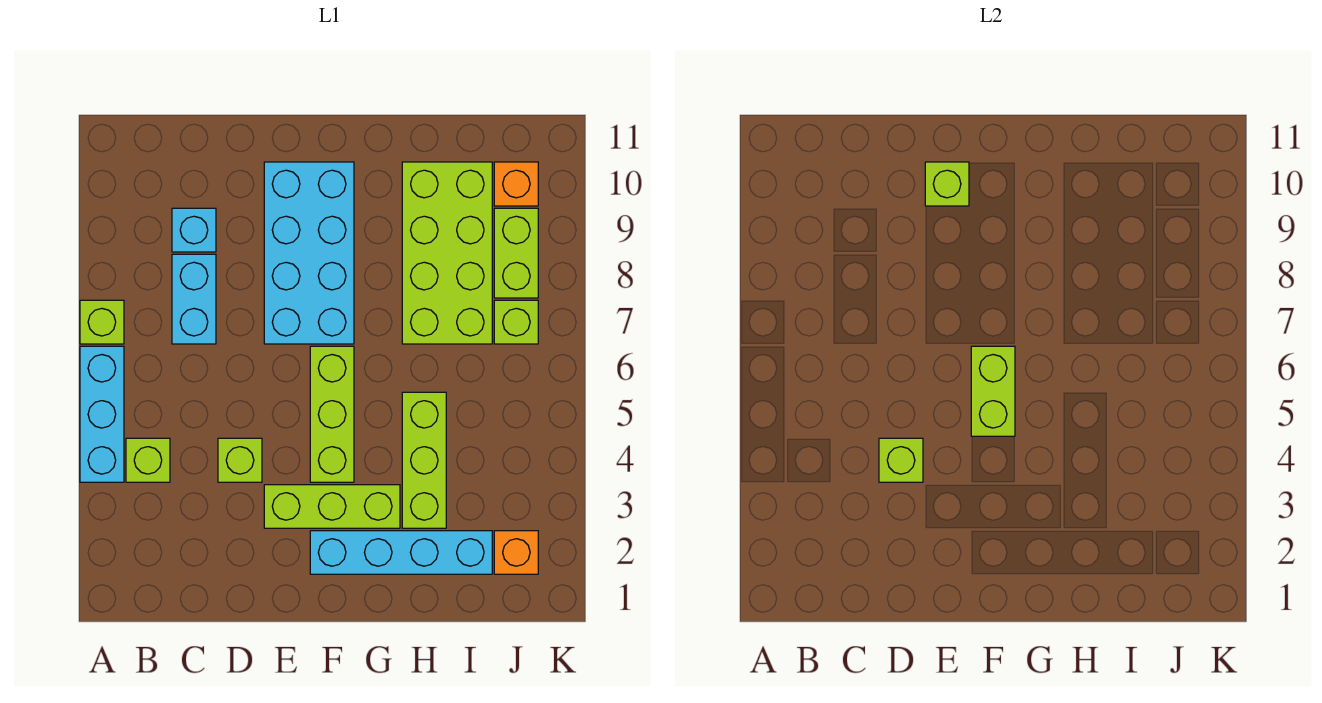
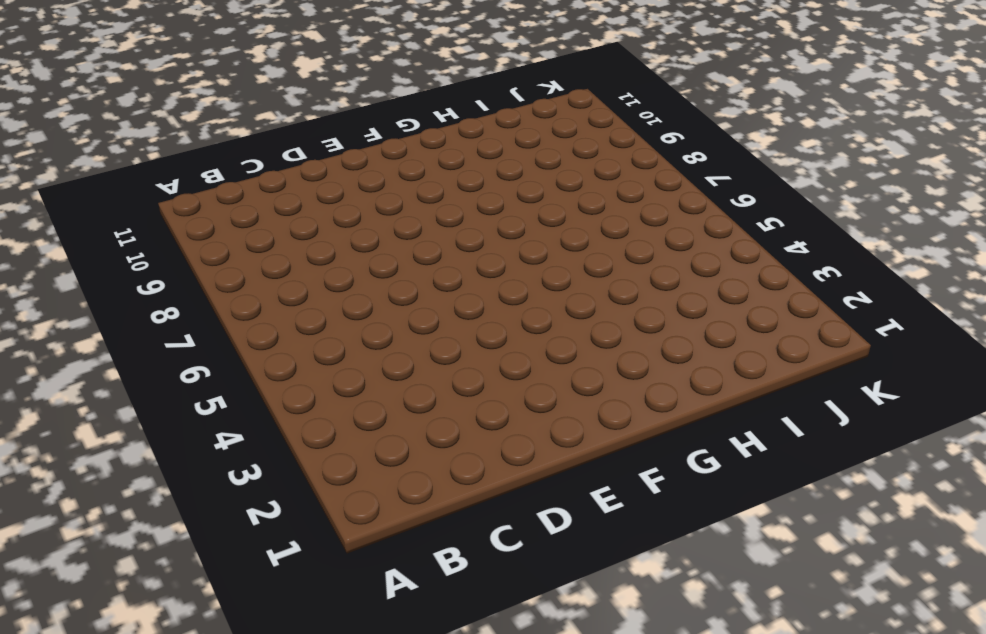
none -> cyan brick A4:A6 level 1
none -> lime brick A7 level 1
none -> lime brick B4 level 1

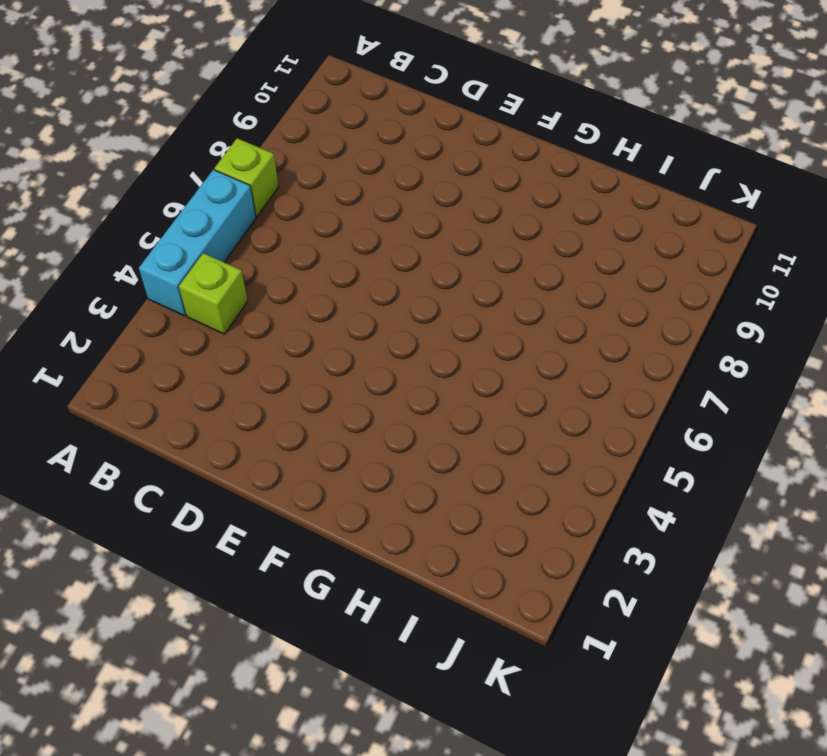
none -> cyan brick C7:C8 level 1
none -> cyan brick C9 level 1
none -> lime brick D4 level 1

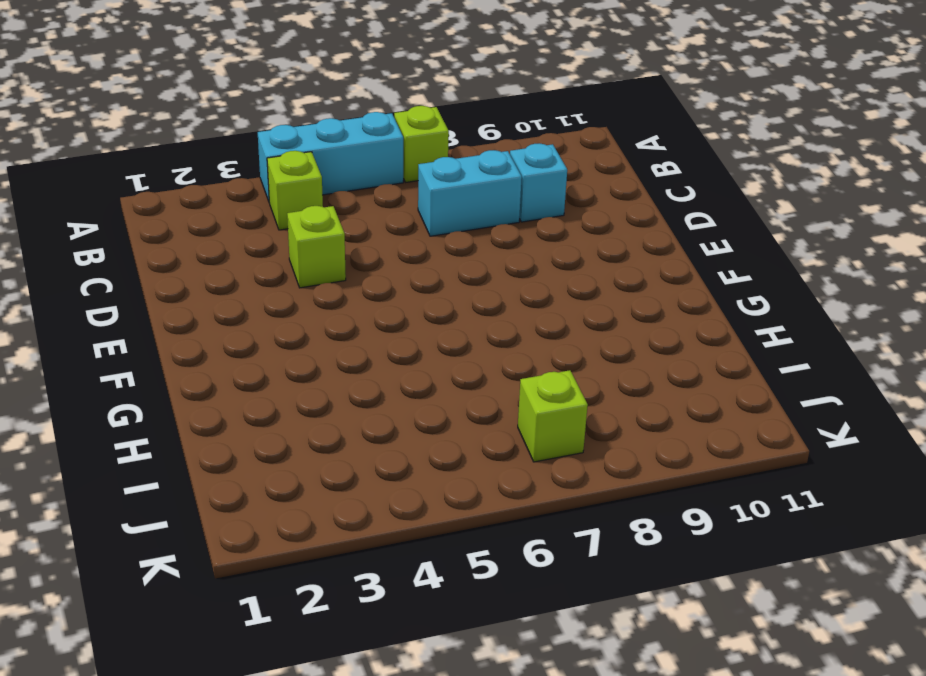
none -> lime brick E3:G3 level 1
none -> cyan brick E7:F10 level 1
none -> cyan brick F2:I2 level 1

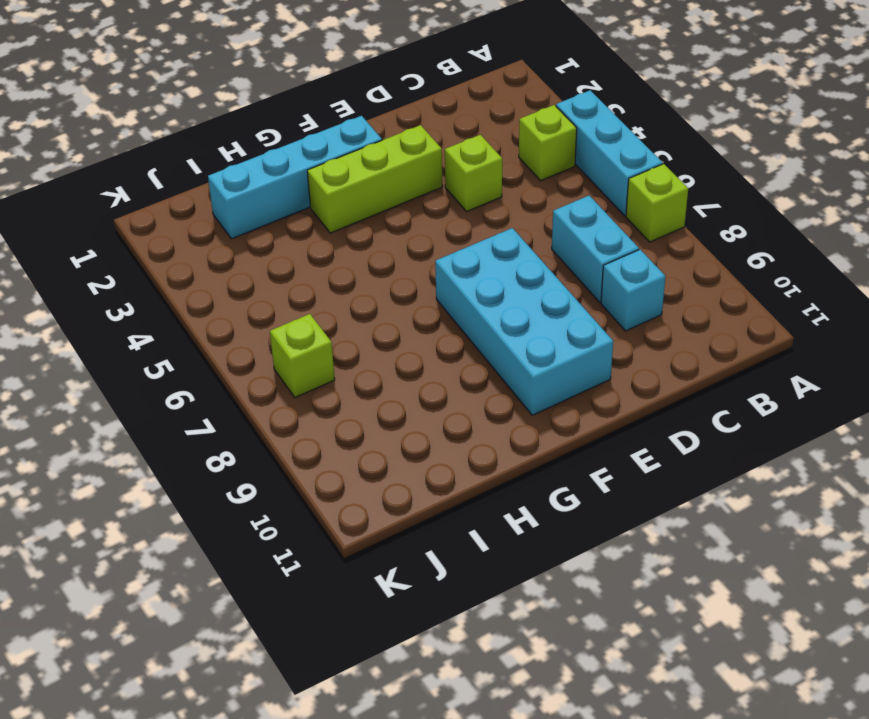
none -> lime brick F4:F6 level 1
none -> lime brick H3:H5 level 1
none -> lime brick H7:I10 level 1

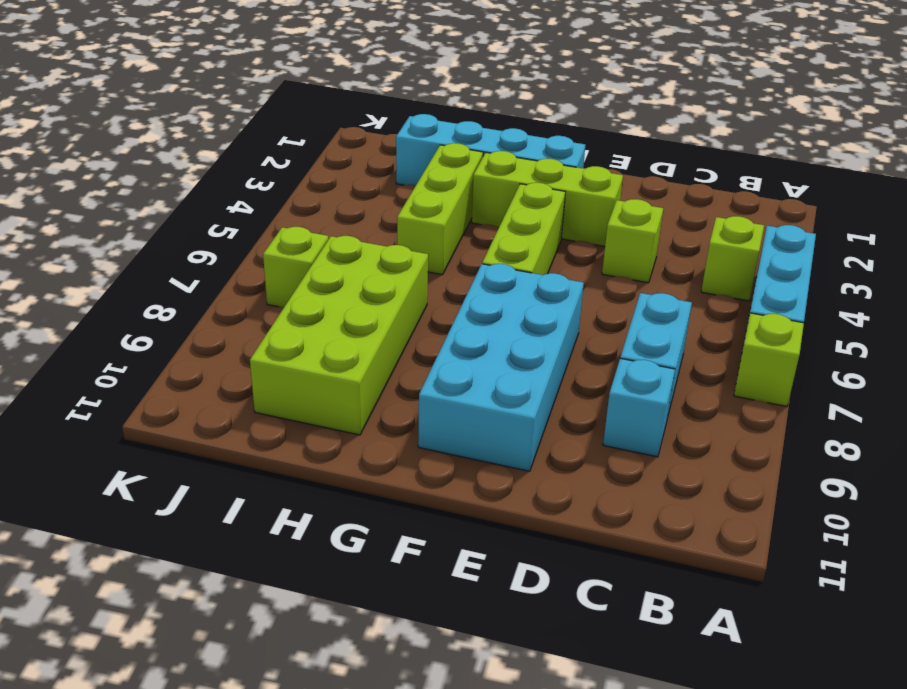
none -> orange brick J2 level 1
none -> lime brick J8:J9 level 1
none -> orange brick J10 level 1

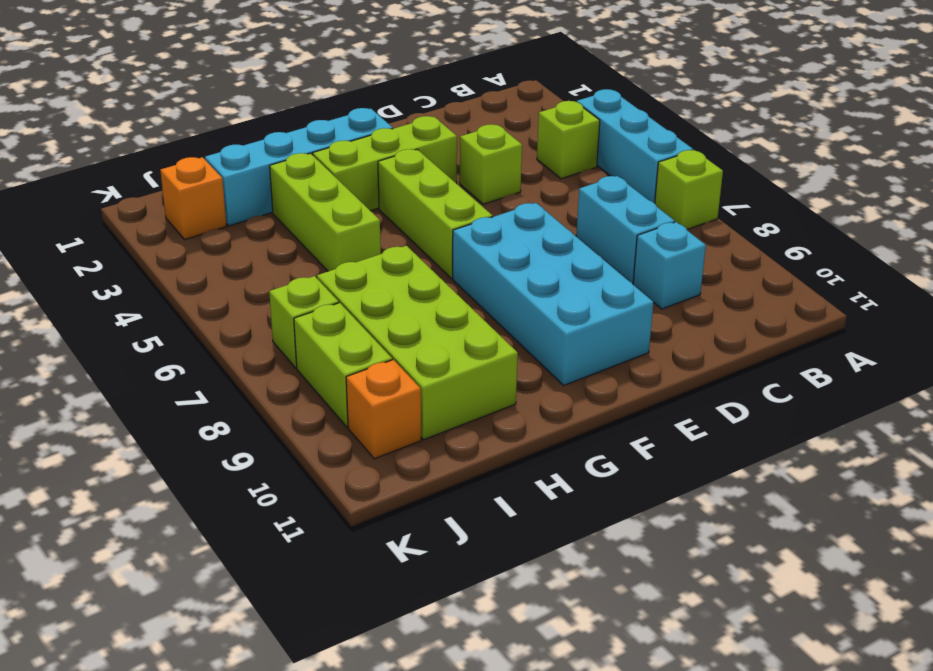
none -> lime brick D4 level 2
none -> lime brick E10 level 2
none -> lime brick F5:F6 level 2

